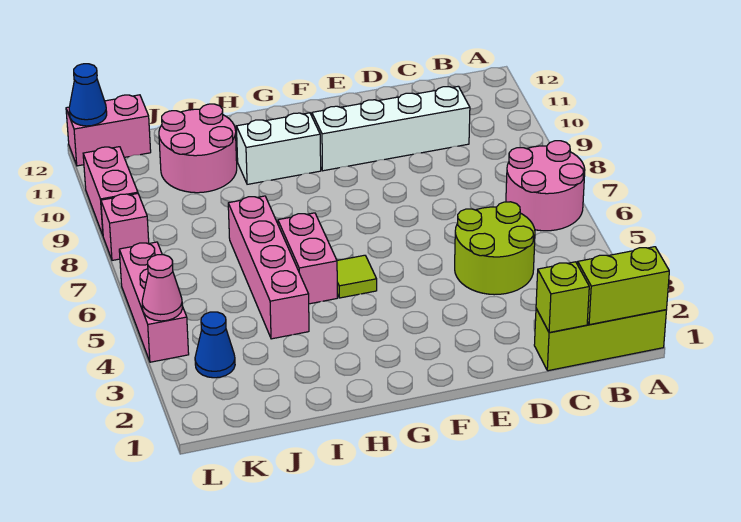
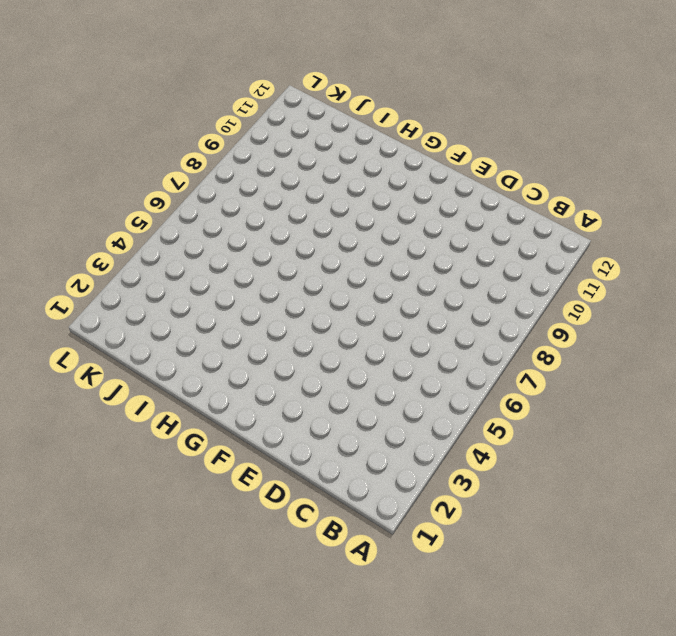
none -> lime brick A1:C1 level 1
none -> pink round brick A6:B7 level 1
none -> lime round brick C4:D5 level 1

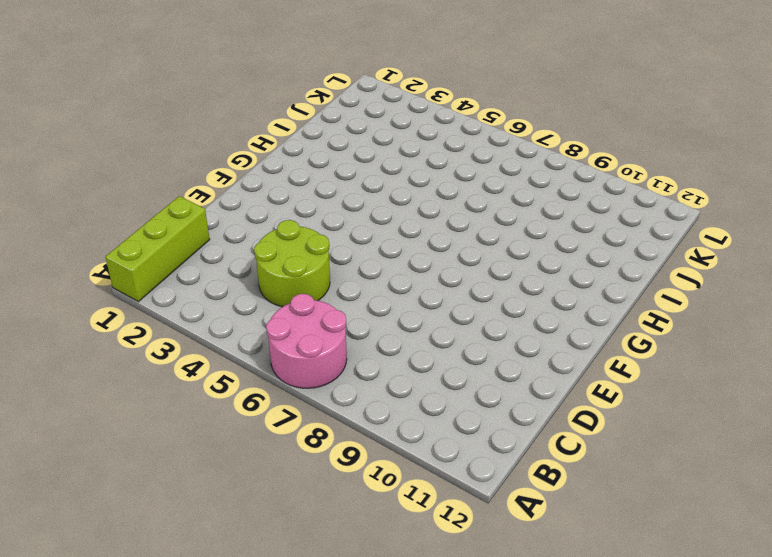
none -> white brick C10:F10 level 1
none -> lime tile G5 level 1
none -> white brick G10:H10 level 1

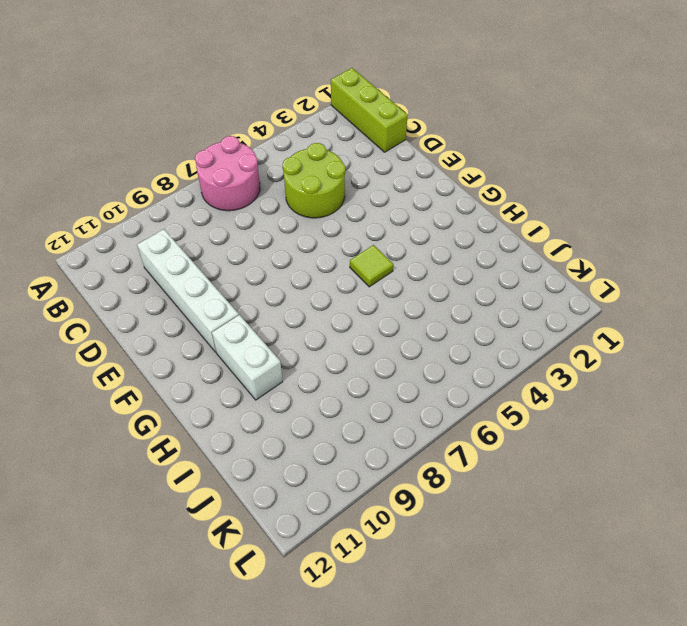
none -> pink brick H5:H6 level 1
none -> pink brick I4:I7 level 1
none -> pink round brick I10:J11 level 1

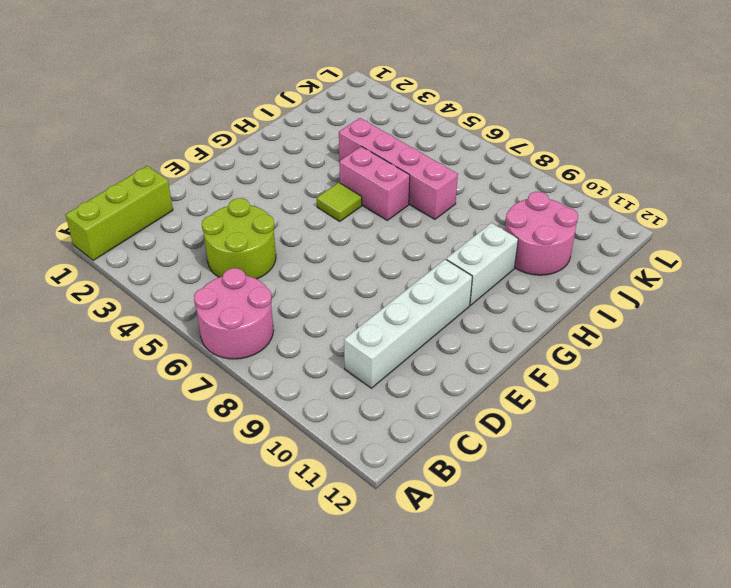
none -> blue cone K3 level 1
none -> pink brick K12:L12 level 1
none -> pink brick L4:L6 level 1

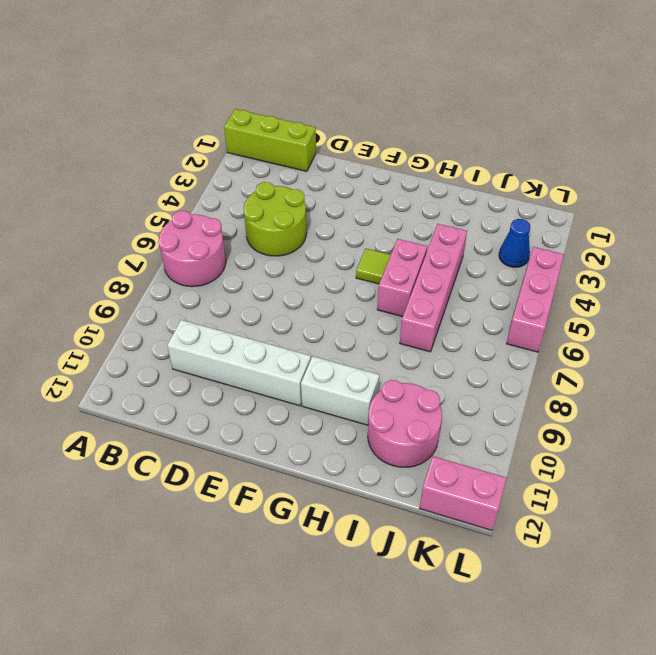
none -> pink brick L8 level 1
none -> pink brick L9:L10 level 1
none -> lime brick A1:B1 level 2

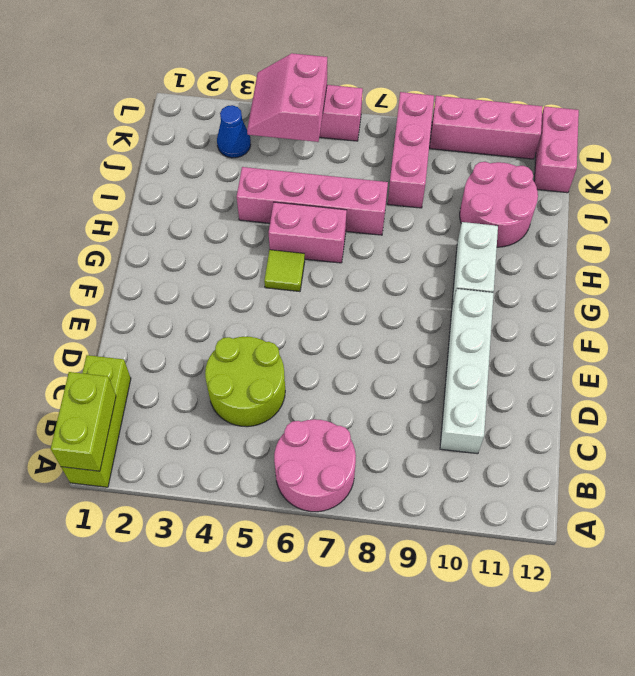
pink brick J8:L8 level 1 -> pink brick L8 level 1
pink slope K4:L5 level 2 top 5 -> pink cone L4 level 2
pink brick L9:L11 level 1 -> pink brick L9:L10 level 1
none -> lime brick C1 level 2
none -> blue cone L12 level 2

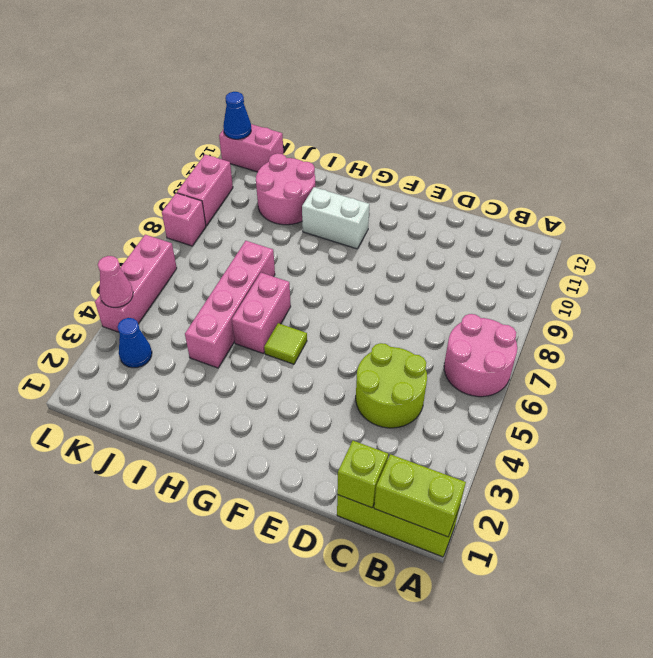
none -> white brick C10:F10 level 1

